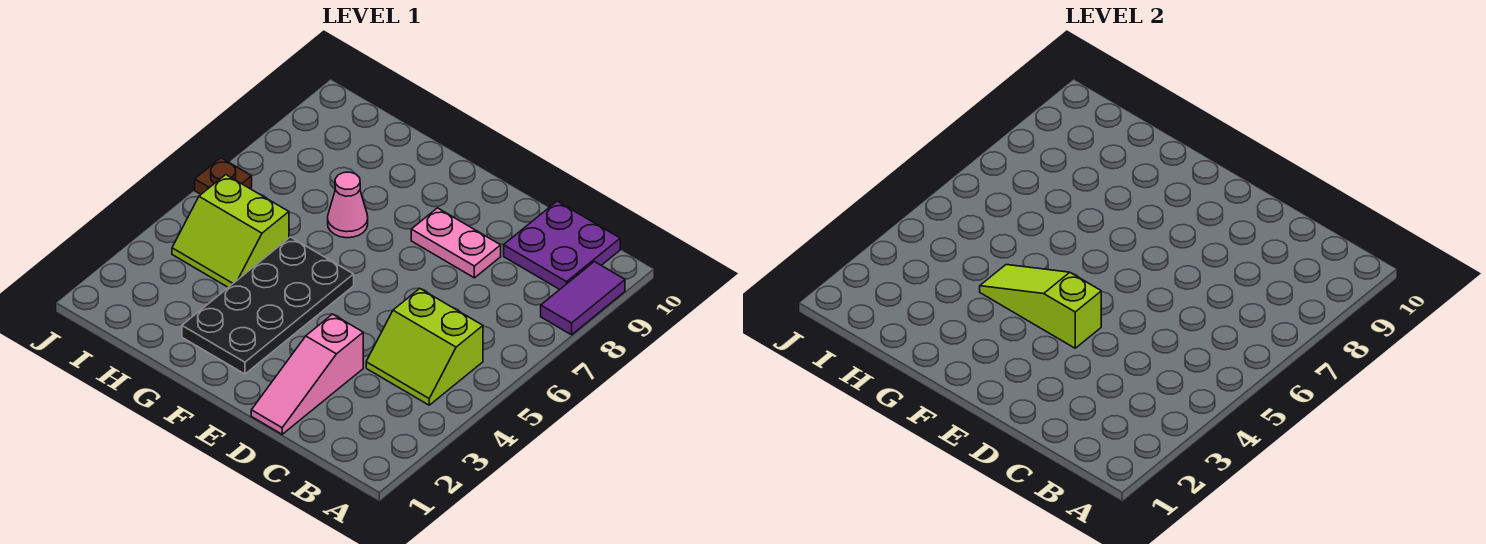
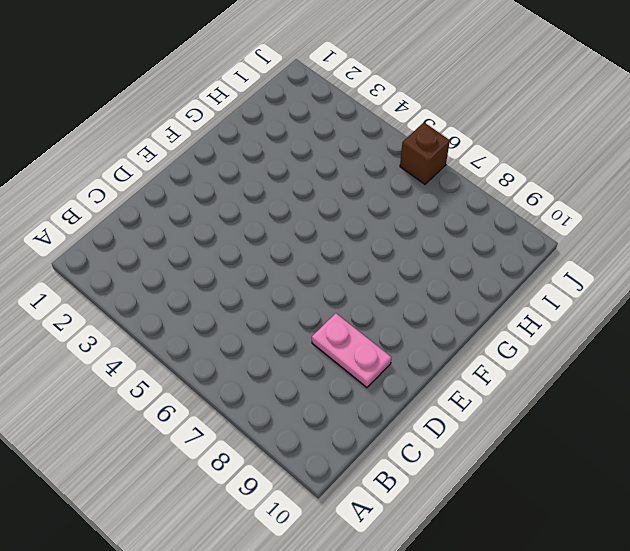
pink plate D8:D9 level 1 -> pink plate D8:E8 level 1
brown brick J6 level 1 -> brown plate J6 level 1
none -> purple tile A8:A9 level 1
none -> lime slope B4:C5 level 1 top 5

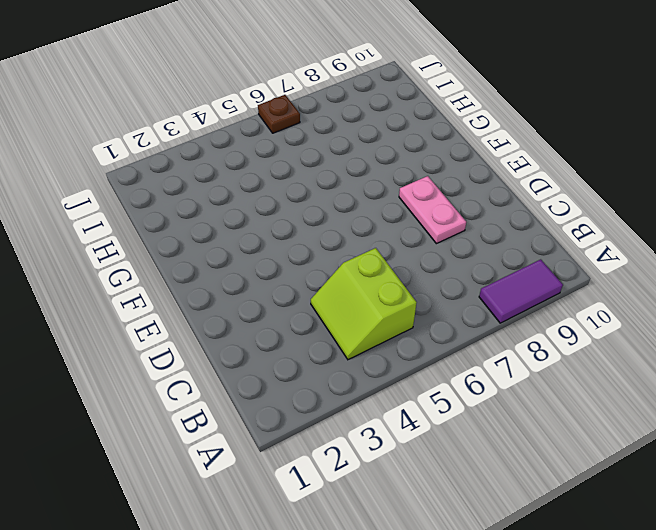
none -> purple plate B9:C10 level 1
none -> pink slope D1:D3 level 1 top 3

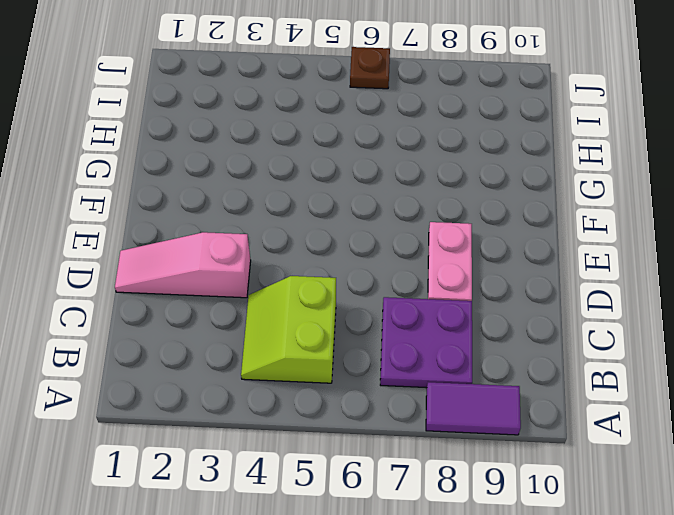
purple plate B7:C8 level 1 -> purple plate B9:C10 level 1
none -> black plate F2:G5 level 1
none -> pink cone G7 level 1

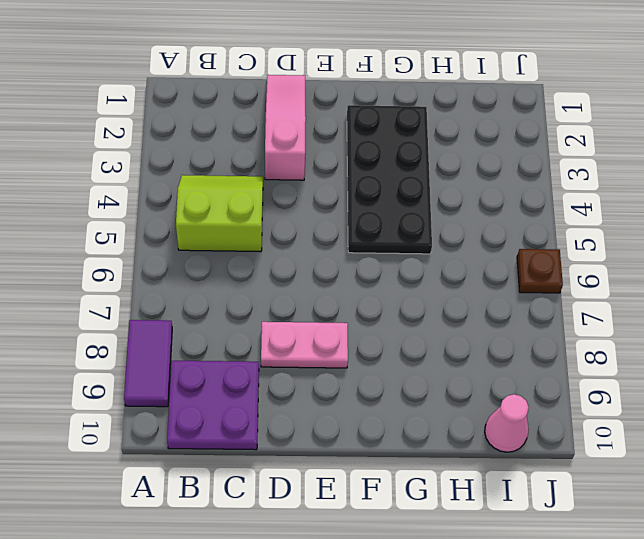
pink cone I10 level 1 -> pink cone G7 level 1
none -> lime slope H4:I5 level 1 top 5
none -> lime slope E4:G4 level 2 top E

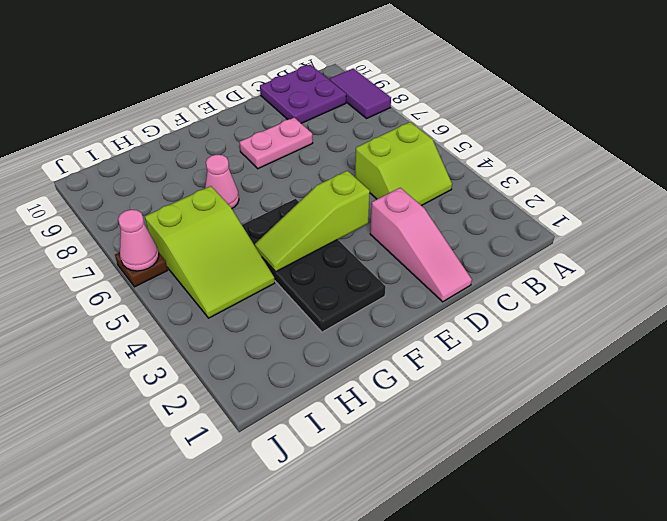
lime slope H4:I6 level 1 top 6 -> lime slope H4:I5 level 1 top 5
pink cone J6 level 2 -> none

